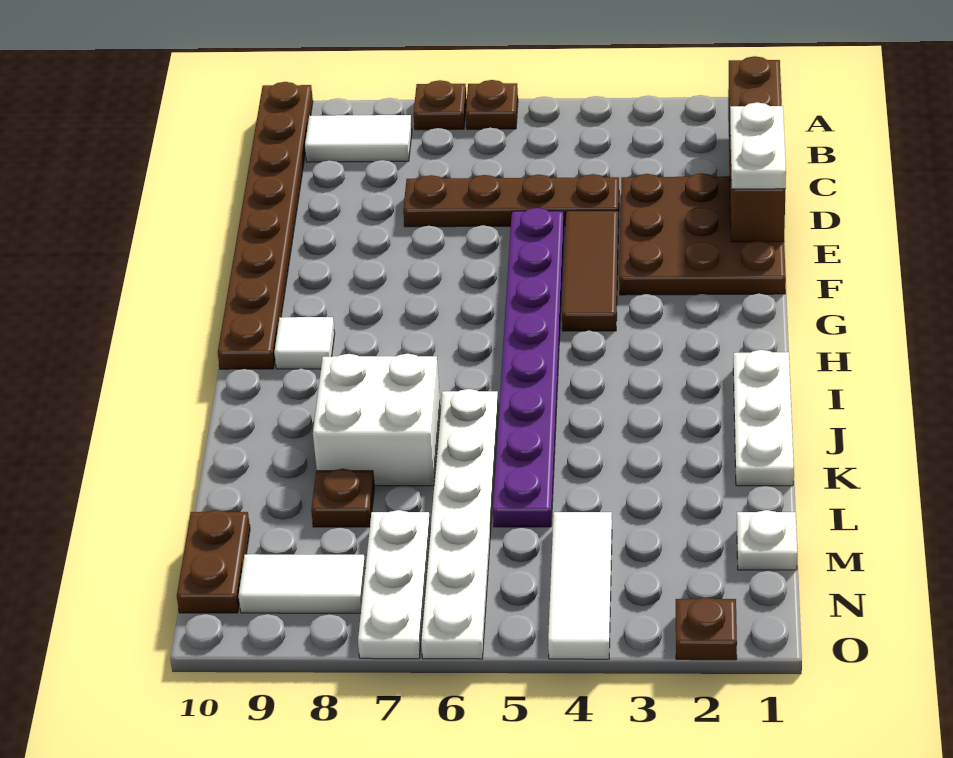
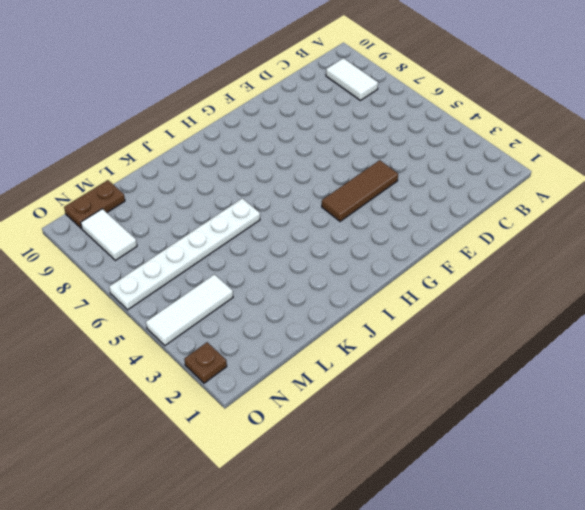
none -> brown plate A6 level 1
none -> brown plate A7 level 1
none -> brown plate A10:H10 level 1

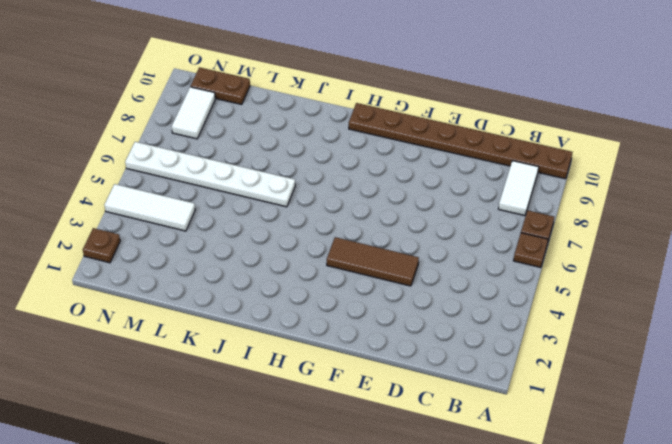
none -> brown plate D1:F3 level 1
none -> brown plate D4:D7 level 1
none -> purple plate E5:L5 level 1

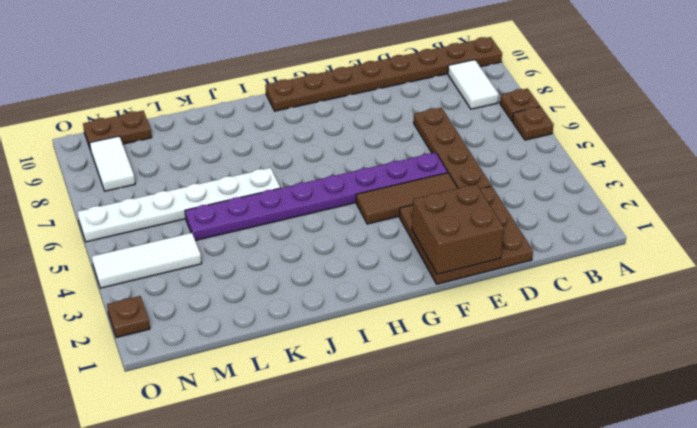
brown brick E1:F2 level 2 -> brown brick B1:E1 level 2
none -> white tile H9 level 1
none -> white plate I1:K1 level 1
none -> white brick J7:K8 level 1

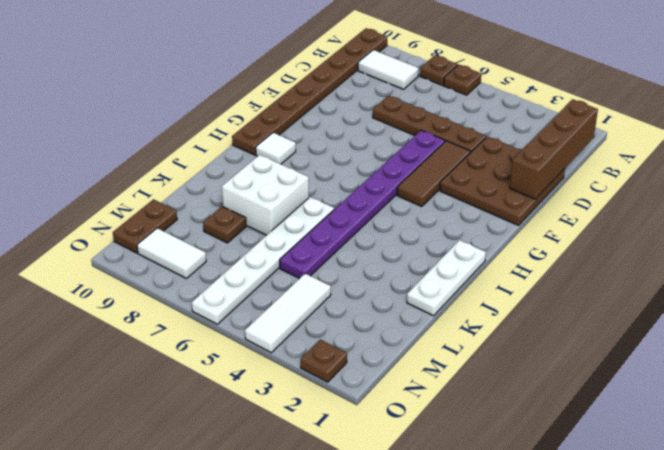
none -> white plate M1 level 1
none -> white plate M7:O7 level 1
none -> white plate D1:E1 level 3

